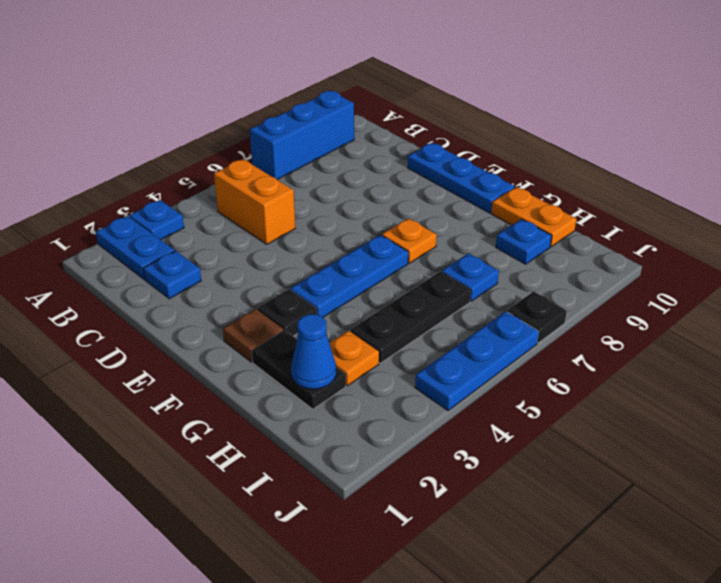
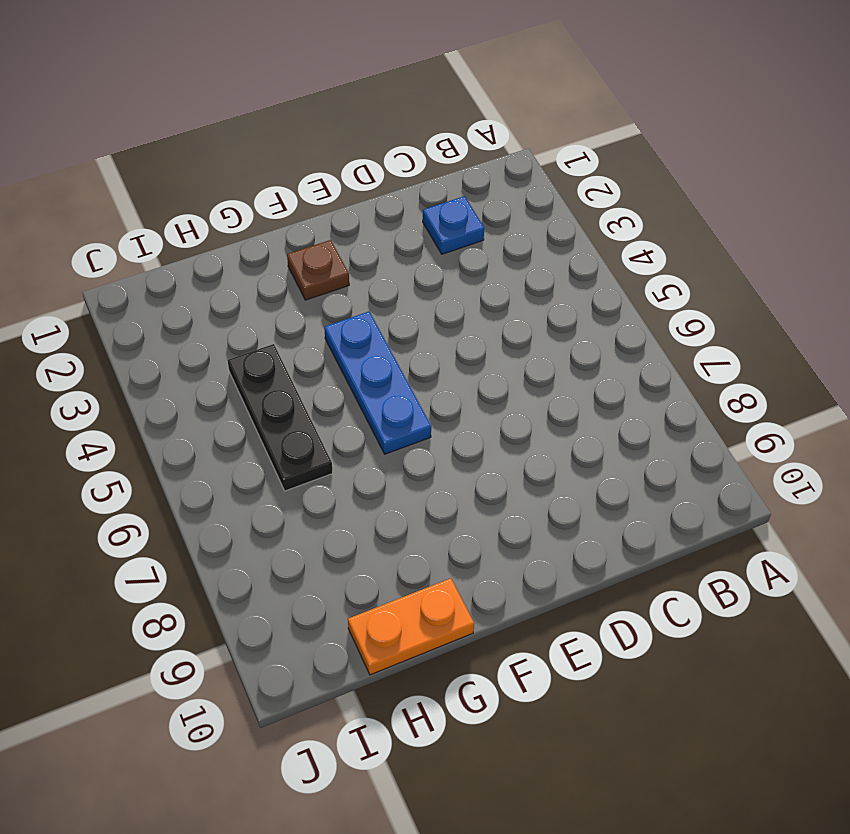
none -> blue plate A2:B2 level 1
none -> blue plate A3 level 1
none -> blue brick A7:A9 level 1

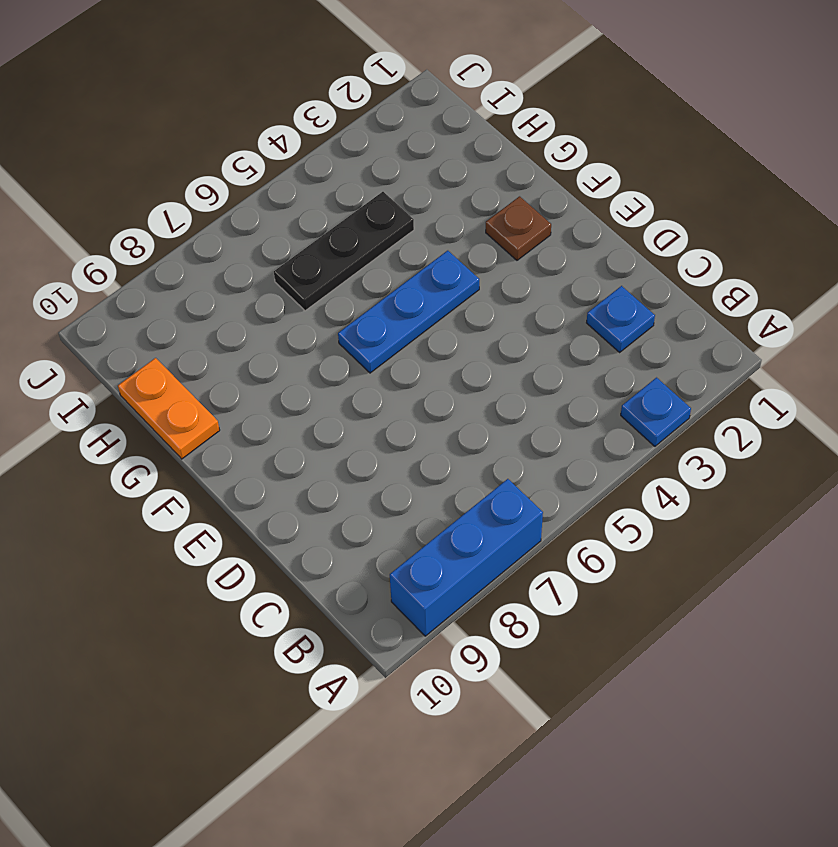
none -> blue plate A2:B2 level 1
none -> orange brick B5:C5 level 1
none -> blue plate D10:F10 level 1

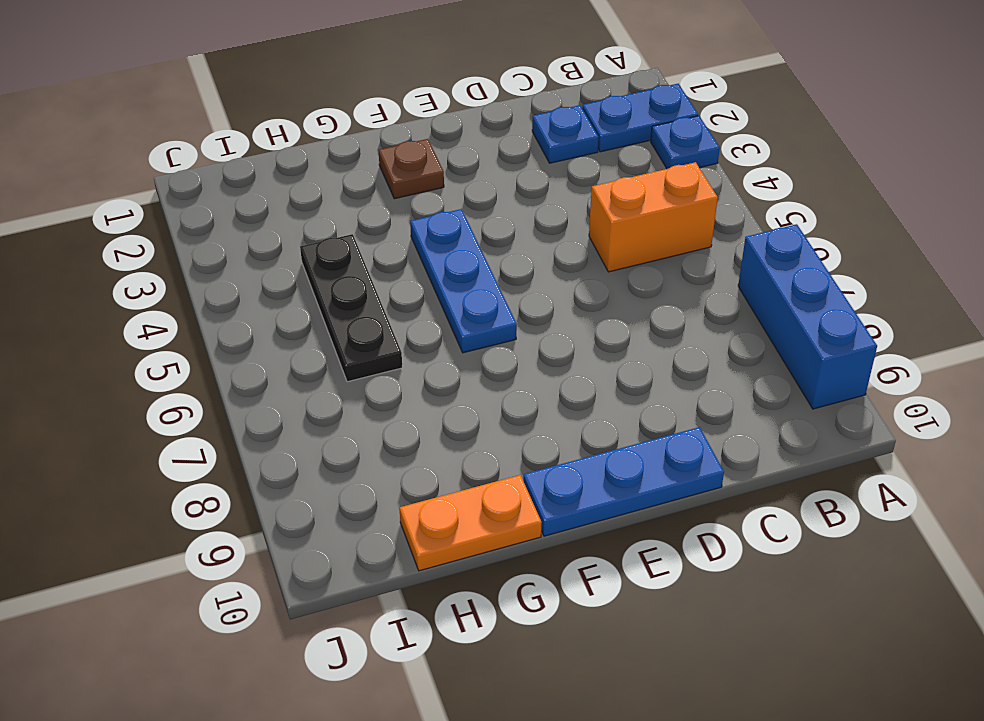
none -> black plate F3 level 1
none -> orange plate F7 level 1
none -> black plate G2:H2 level 1

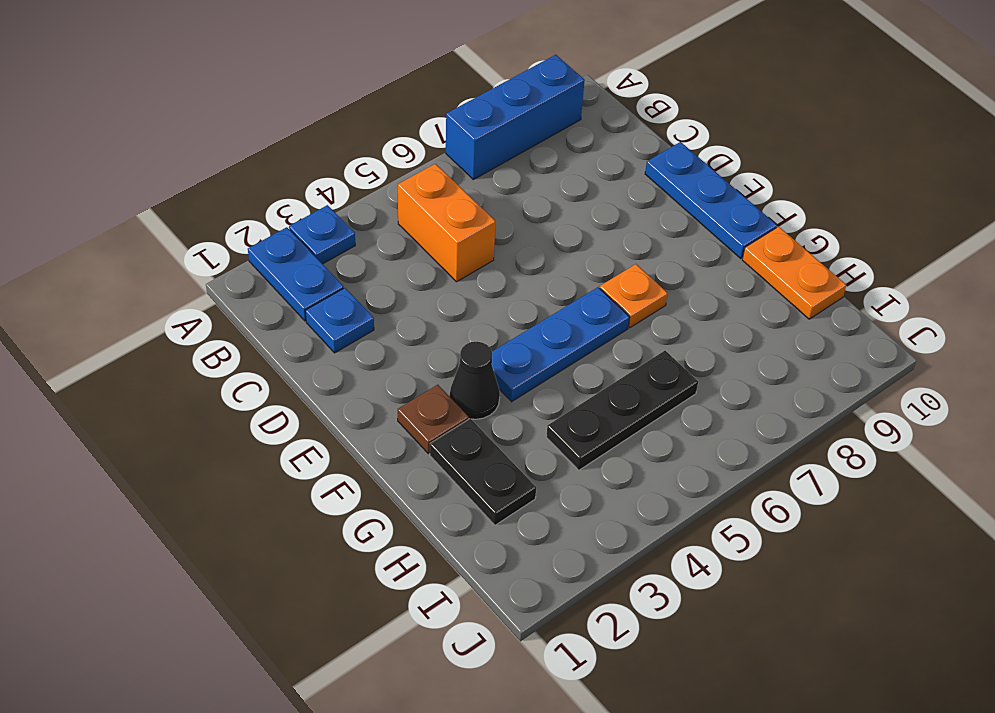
black cone F3 level 1 -> black plate F3 level 1
none -> orange plate H3 level 1
none -> blue plate H7 level 1
none -> blue plate H9 level 1

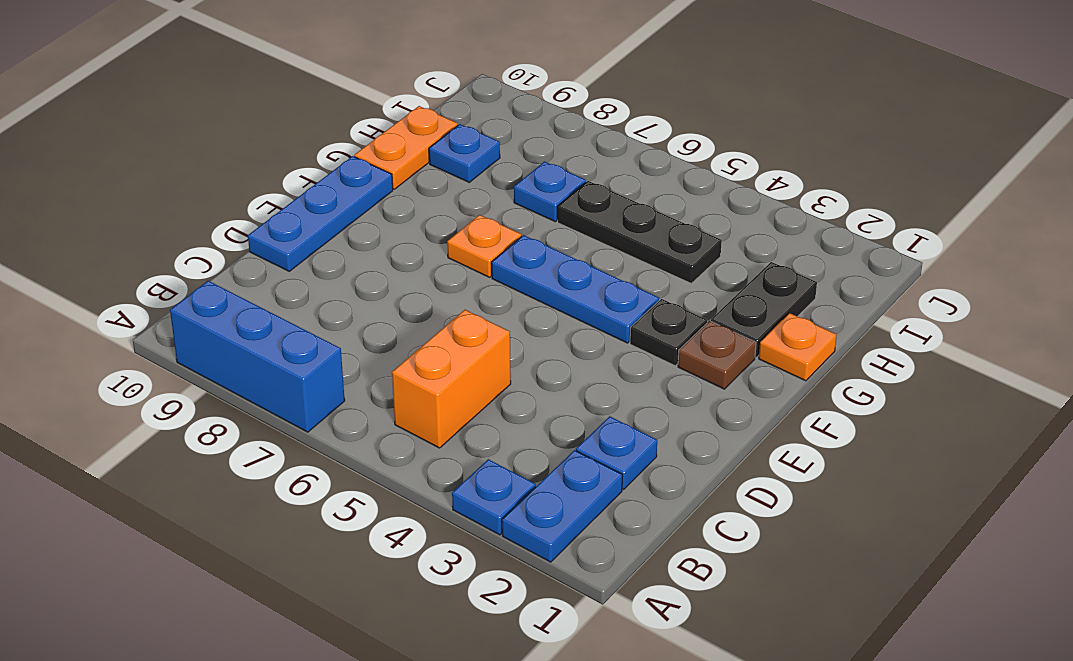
orange plate G1 level 1 -> orange plate H3 level 1
none -> blue plate J4:J6 level 1
none -> black plate J7 level 1
none -> blue cone H2 level 2

